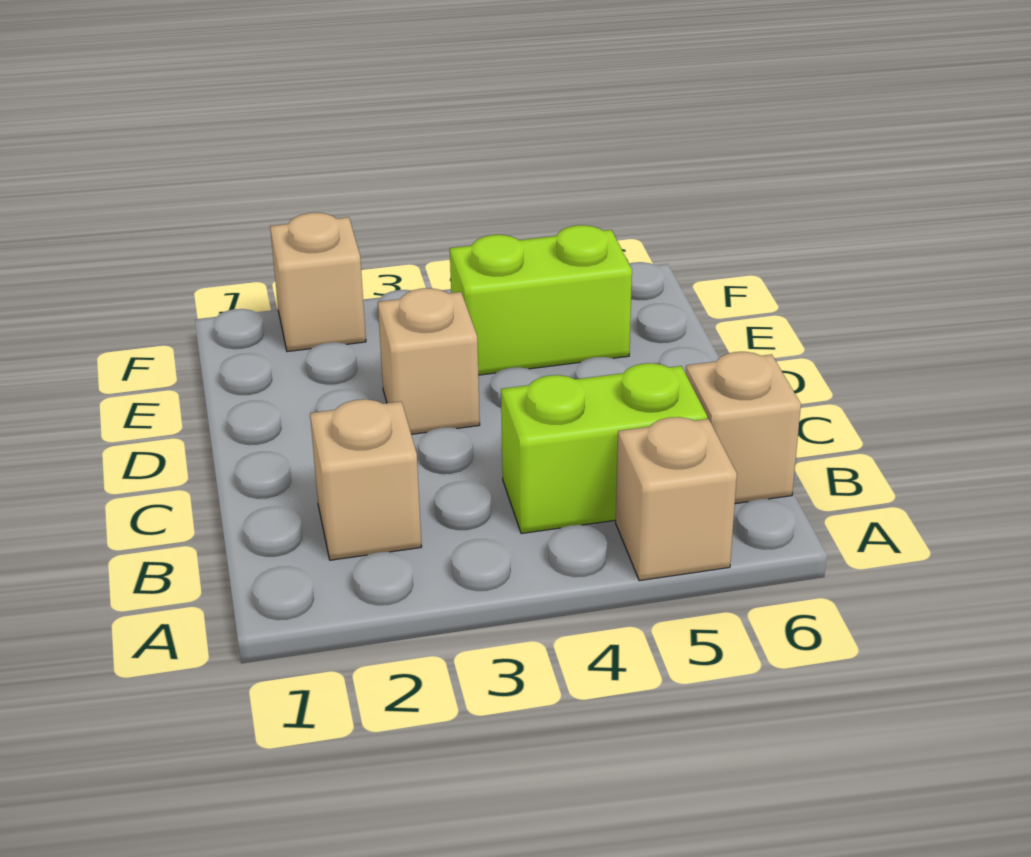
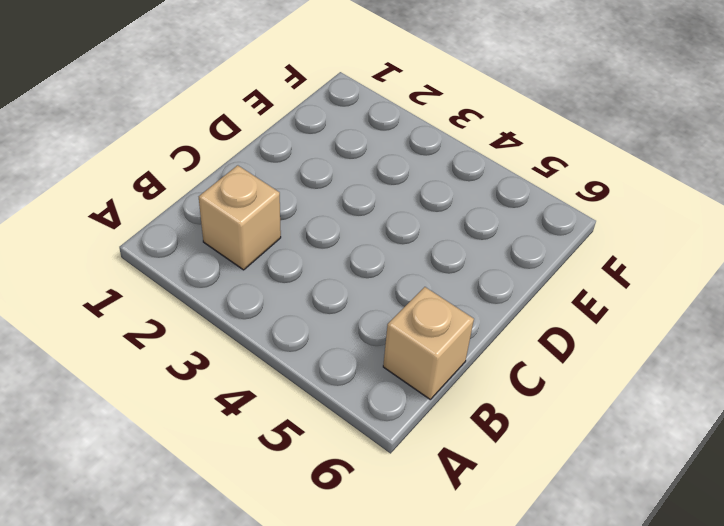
none -> tan brick A5 level 1
none -> lime brick B4:B5 level 1

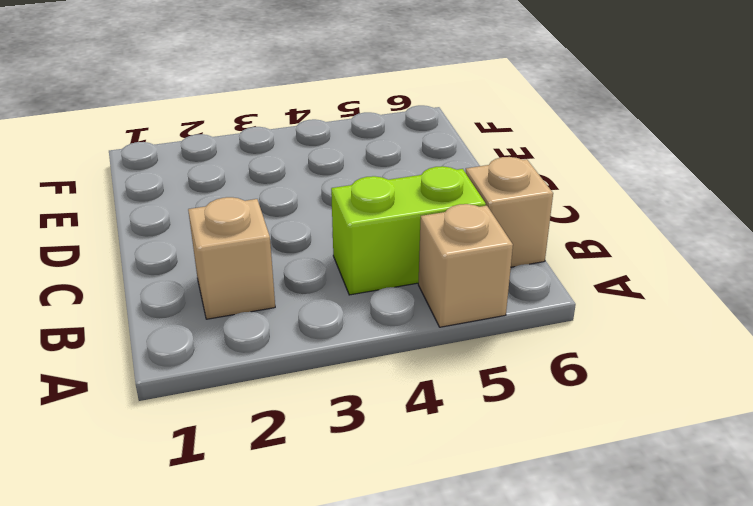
none -> tan brick D3 level 1
none -> lime brick E4:E5 level 1

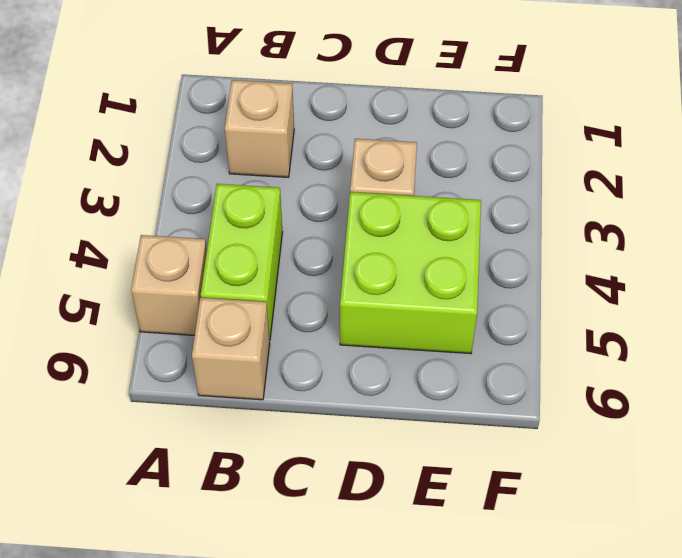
lime brick D4:E5 level 1 -> lime brick E4:E5 level 1
none -> tan brick F2 level 1

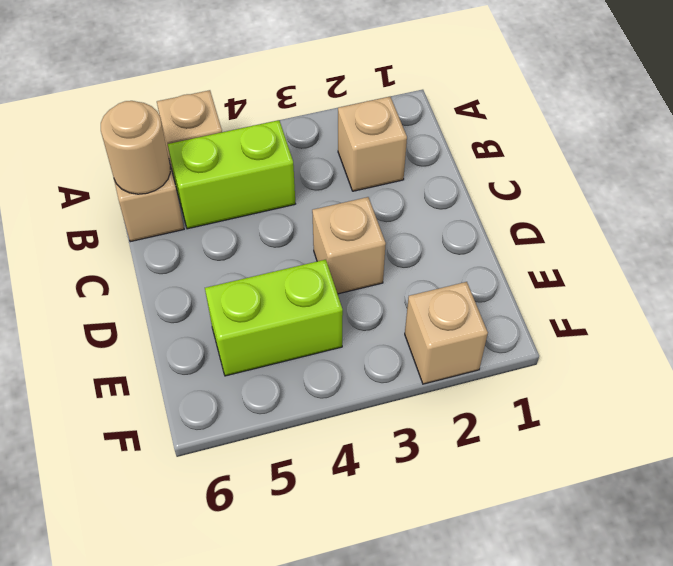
tan round brick B6 level 2 -> none

